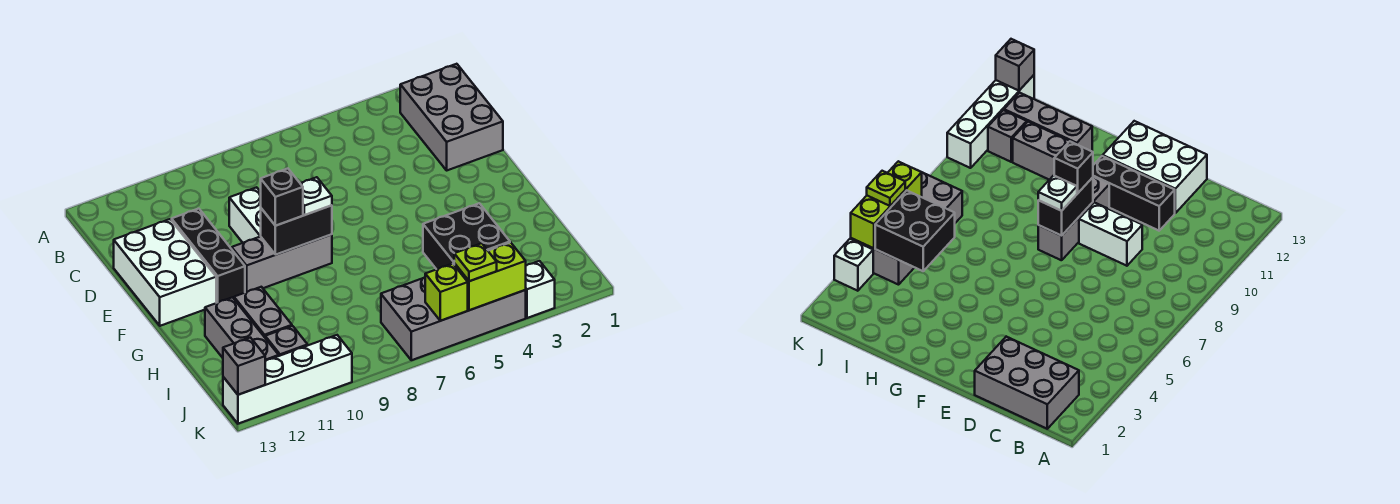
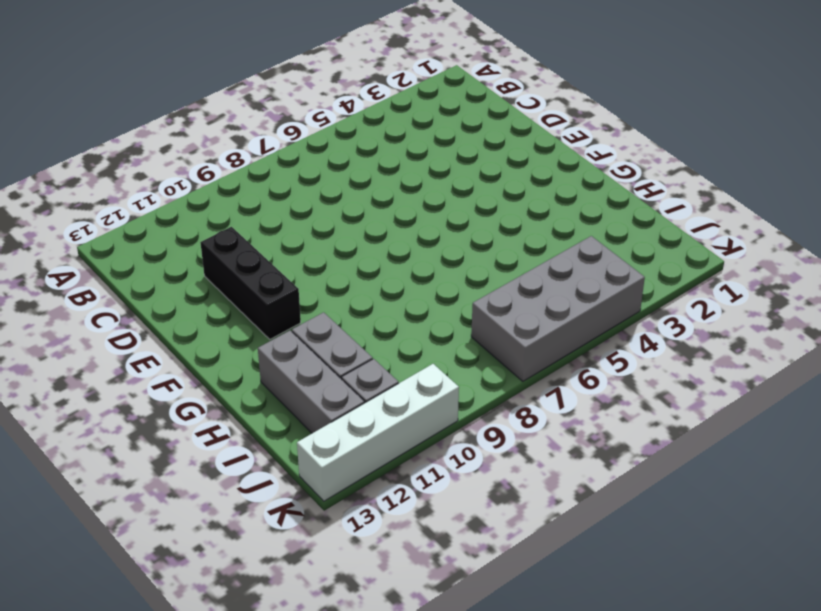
none -> grey brick B1:D2 level 1
none -> white brick D9:E9 level 1
none -> white brick D12:F13 level 1

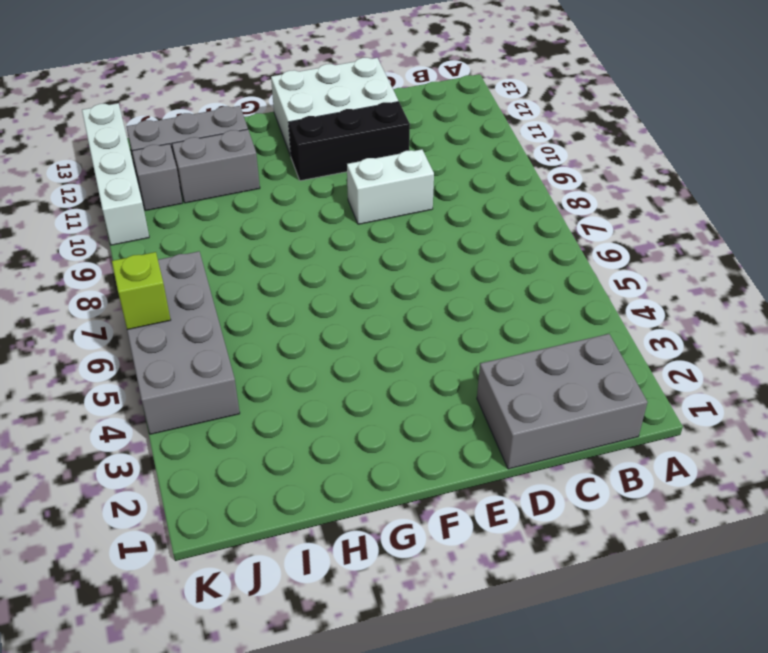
none -> grey brick F8:F10 level 1
none -> white brick K3 level 1
none -> black brick F8:F9 level 2

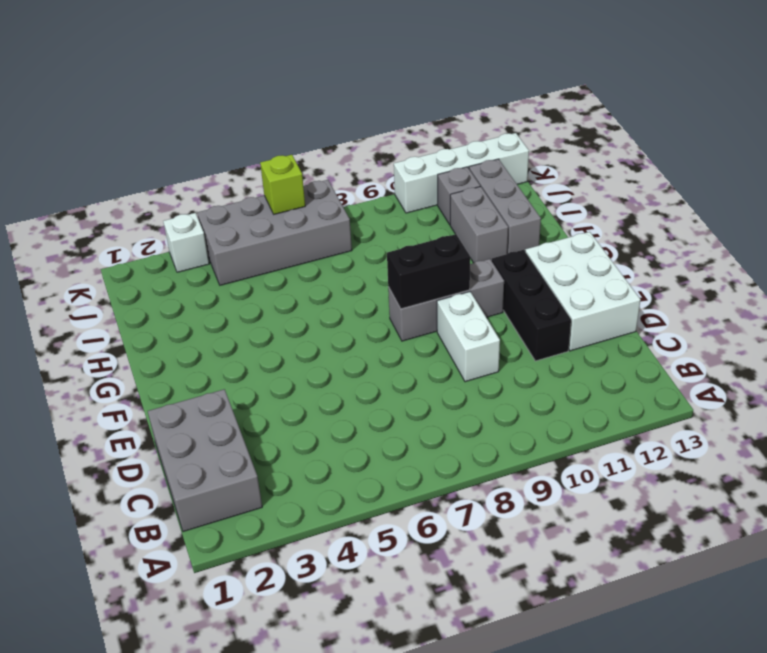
none -> black brick I4:J5 level 2
none -> lime brick K4:K5 level 2
none -> grey brick K13 level 2

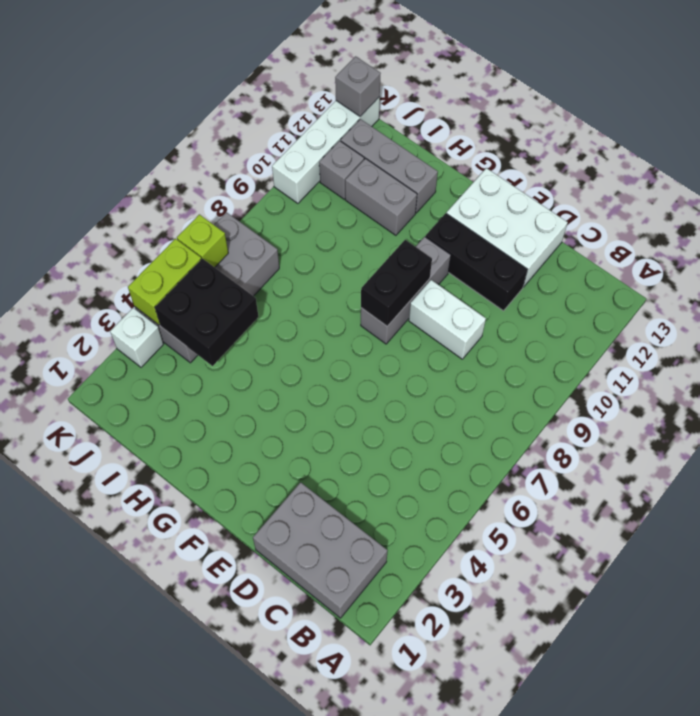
none -> white plate F8 level 3
none -> black brick F9 level 3
none -> lime plate K5 level 3

